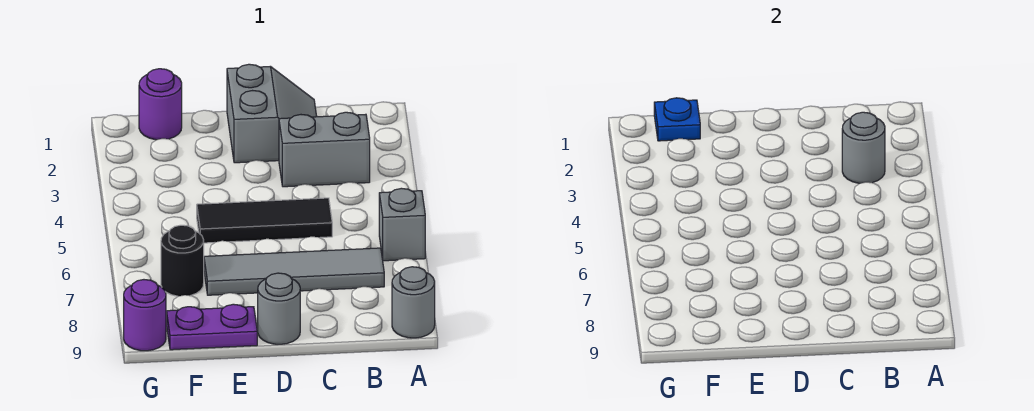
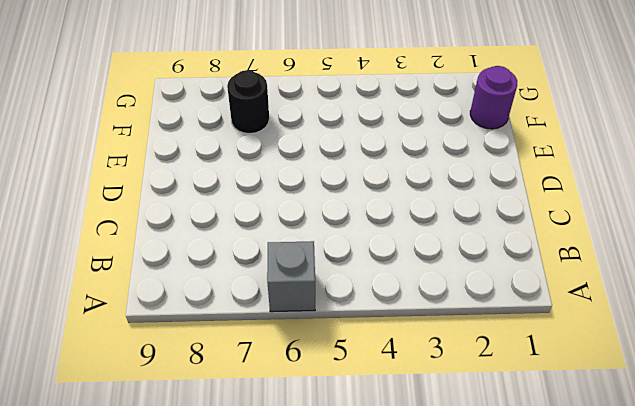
none -> grey round brick A9 level 1
none -> grey brick B3:C3 level 1
none -> grey tile B7:E7 level 1

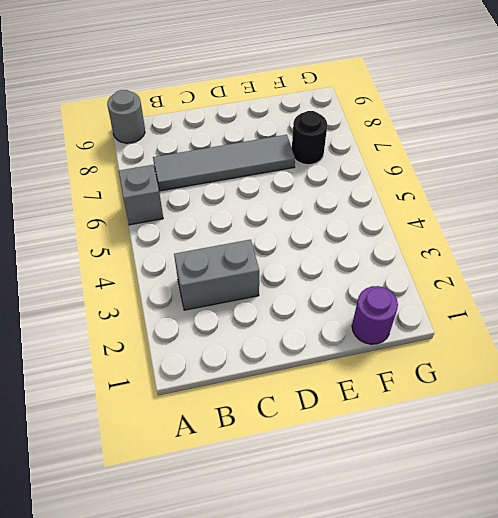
none -> grey slope C1:D2 level 1 top D
none -> black tile C5:E5 level 1
none -> grey round brick D9 level 1

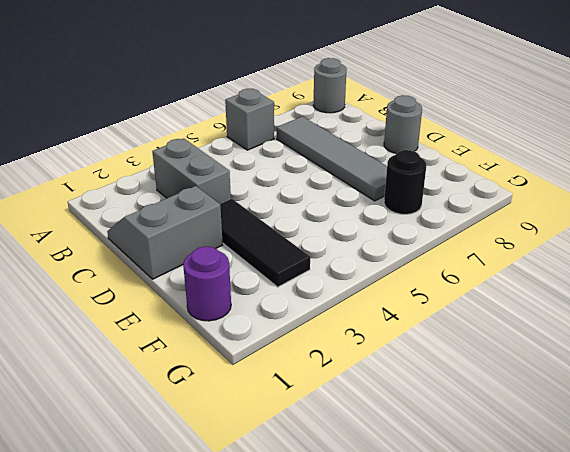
black tile D3:F3 level 1 -> black tile C5:E5 level 1
none -> purple plate E9:F9 level 1
none -> purple round brick G9 level 1
none -> grey round brick B3 level 2

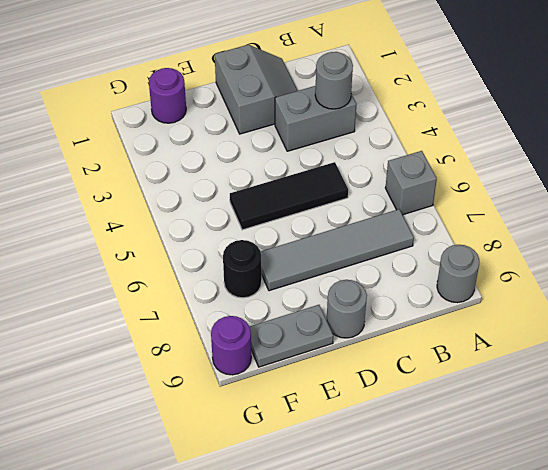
grey plate E9:F9 level 1 -> purple plate E9:F9 level 1
none -> blue plate F1 level 2

